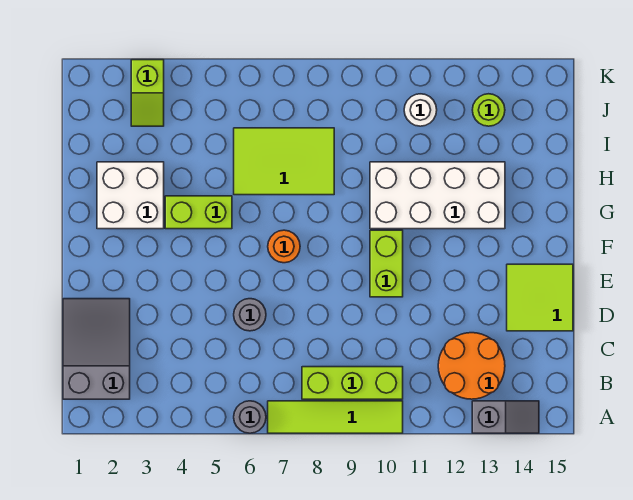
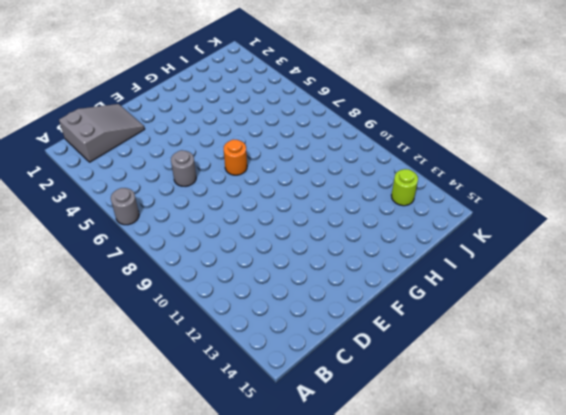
none -> lime tile A7:A10 level 1
none -> grey slope A13:A14 level 1 top 13
none -> lime brick B8:B10 level 1

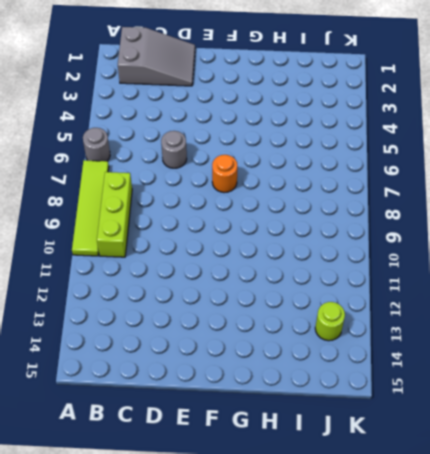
none -> grey slope A13:A14 level 1 top 13
none -> orange round brick B12:C13 level 1
none -> lime tile D14:E15 level 1

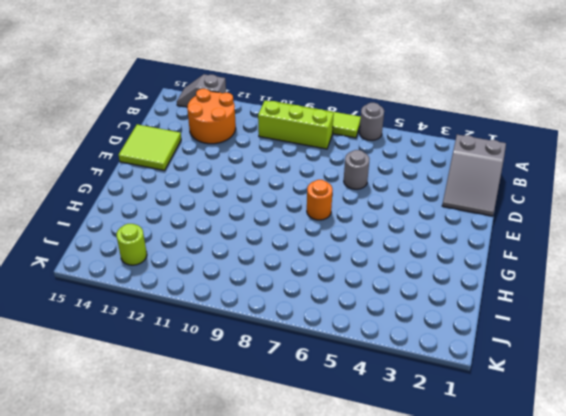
none -> lime brick E10:F10 level 1
none -> white brick G2:H3 level 1
none -> lime brick G4:G5 level 1

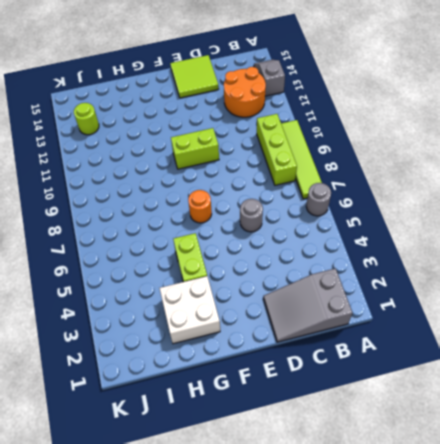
none -> white brick G10:H13 level 1
none -> lime tile H6:I8 level 1
none -> lime slope J3:K3 level 1 top K

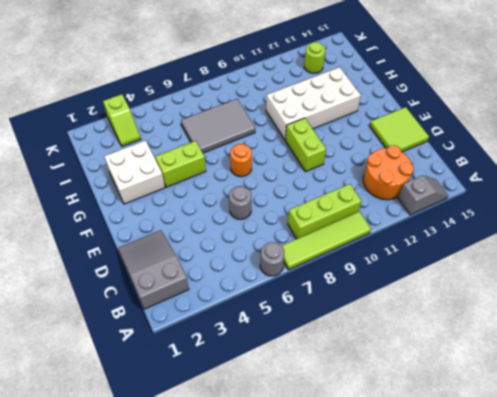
grey tile H6:I8 level 1 -> lime tile H6:I8 level 1
none -> white round brick J11 level 1

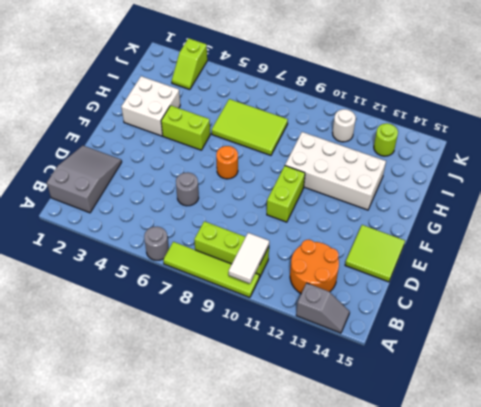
white tile A10:B10 level 2 -> none

